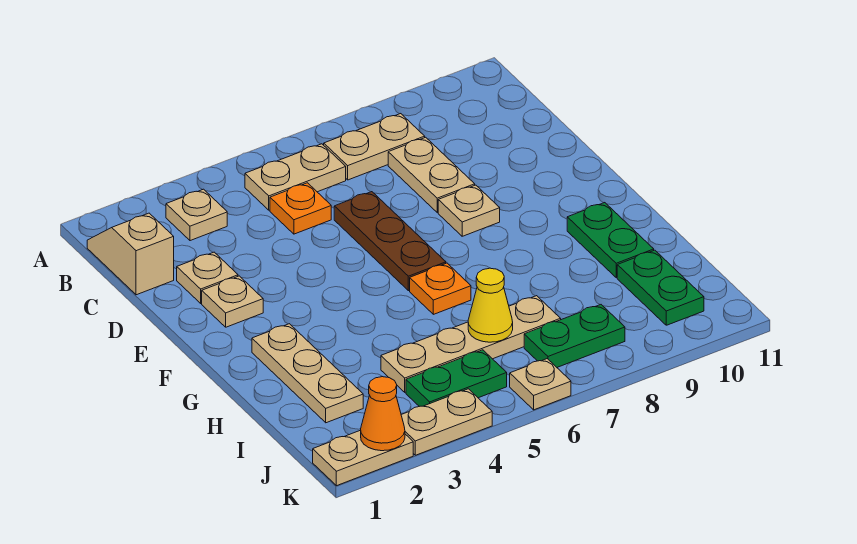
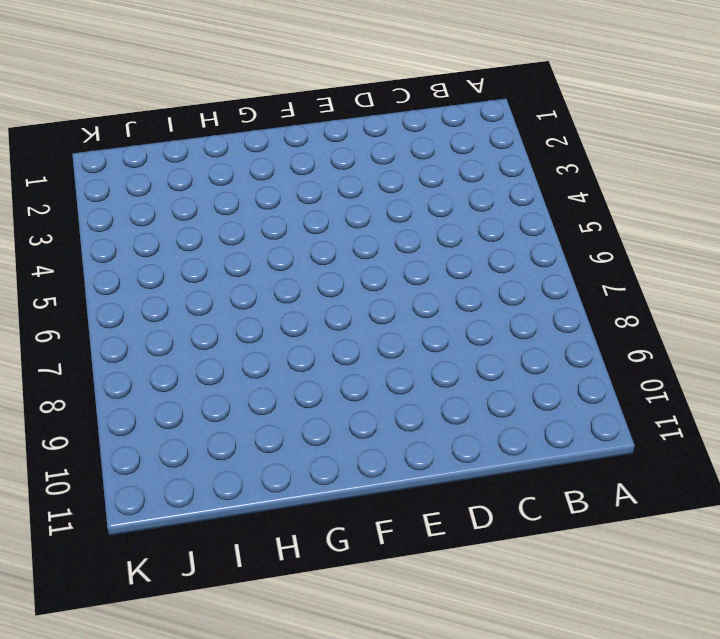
none -> tan slope B1:C1 level 1 top C
none -> tan plate B3 level 1
none -> tan plate B5:B6 level 1

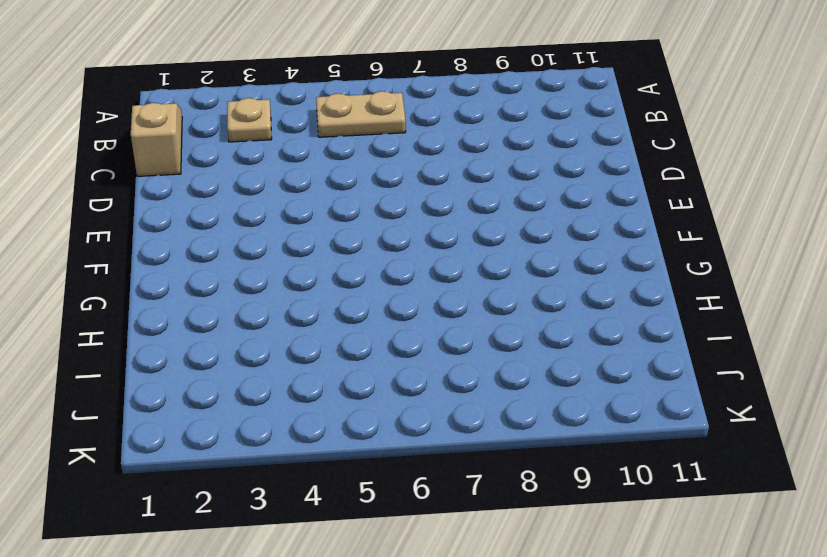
none -> tan plate B7:B8 level 1
none -> orange plate C5 level 1
none -> tan plate C8:D8 level 1

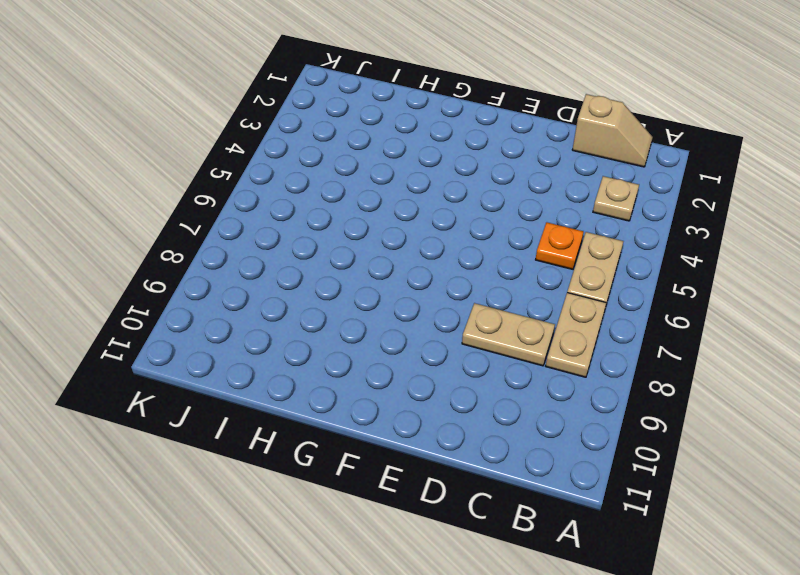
none -> tan plate D2 level 1
none -> brown plate D6:F6 level 1
none -> tan plate E2 level 1

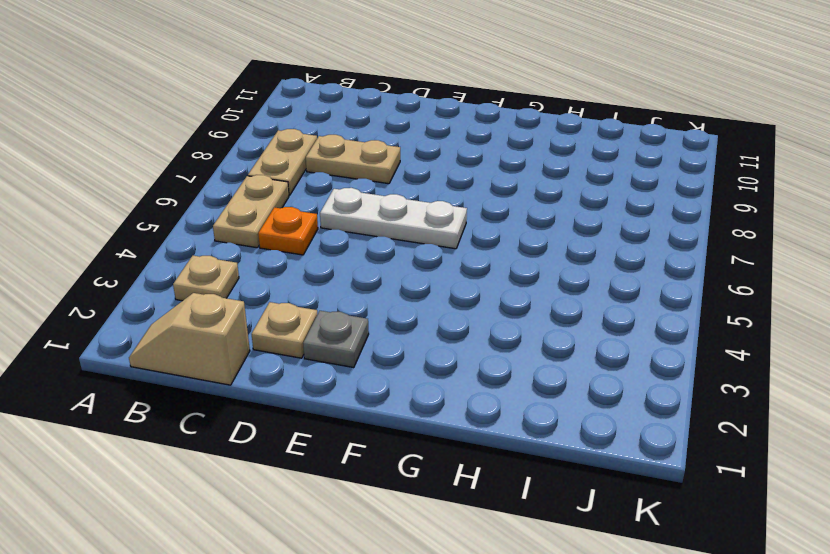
white plate D6:F6 level 1 -> brown plate D6:F6 level 1
grey plate E2 level 1 -> tan plate E2 level 1
none -> tan plate E8 level 1
none -> tan plate G2:I2 level 1
none -> orange plate G6 level 1

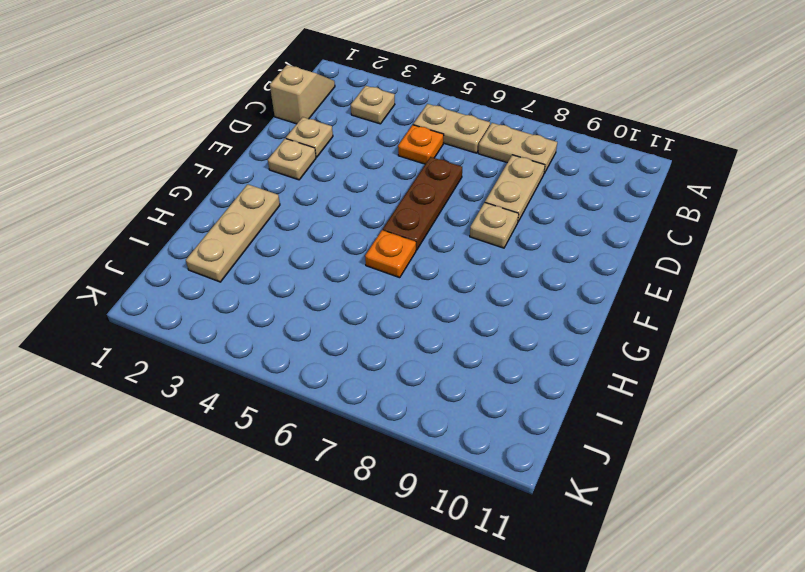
none -> green plate G10:H10 level 1
none -> tan plate I4:I7 level 1
none -> green plate I10:J10 level 1

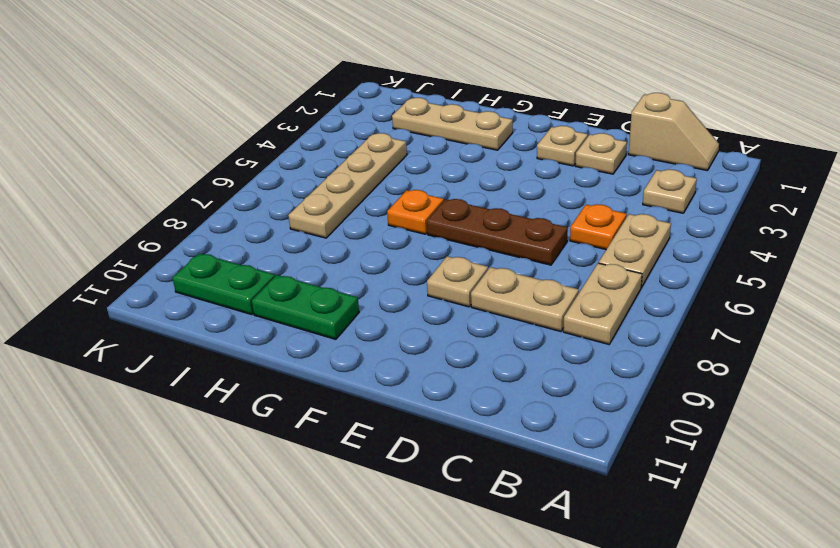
none -> green plate J4:J5 level 1
none -> green plate J7:J8 level 1
none -> tan plate K1:K2 level 1

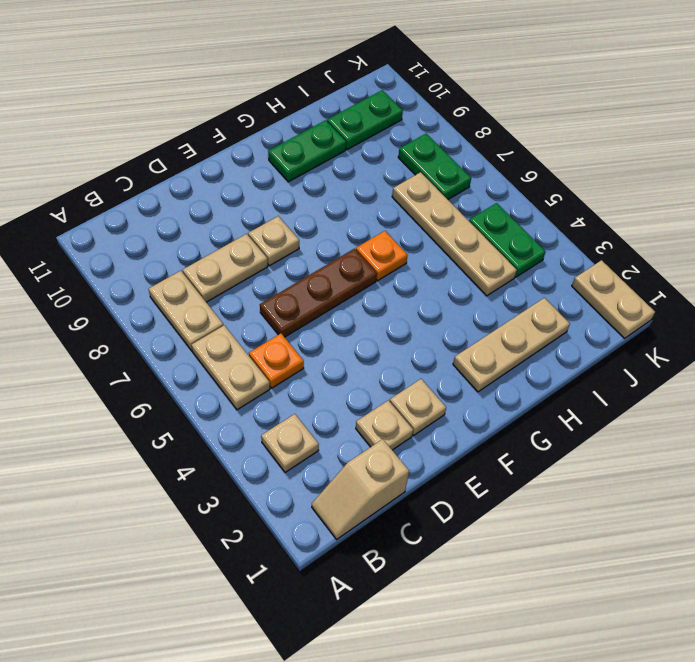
none -> tan plate K3:K4 level 1
none -> tan plate K6 level 1
none -> yellow cone I6 level 2

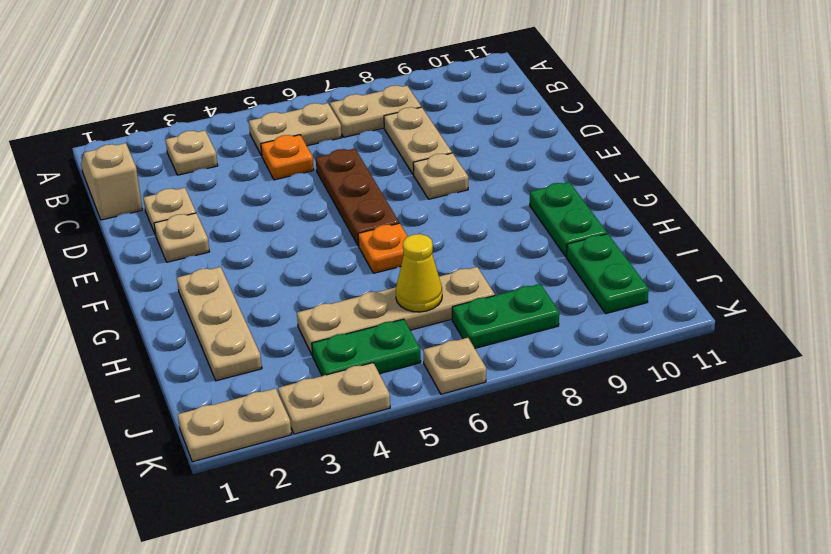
none -> orange cone K2 level 2

